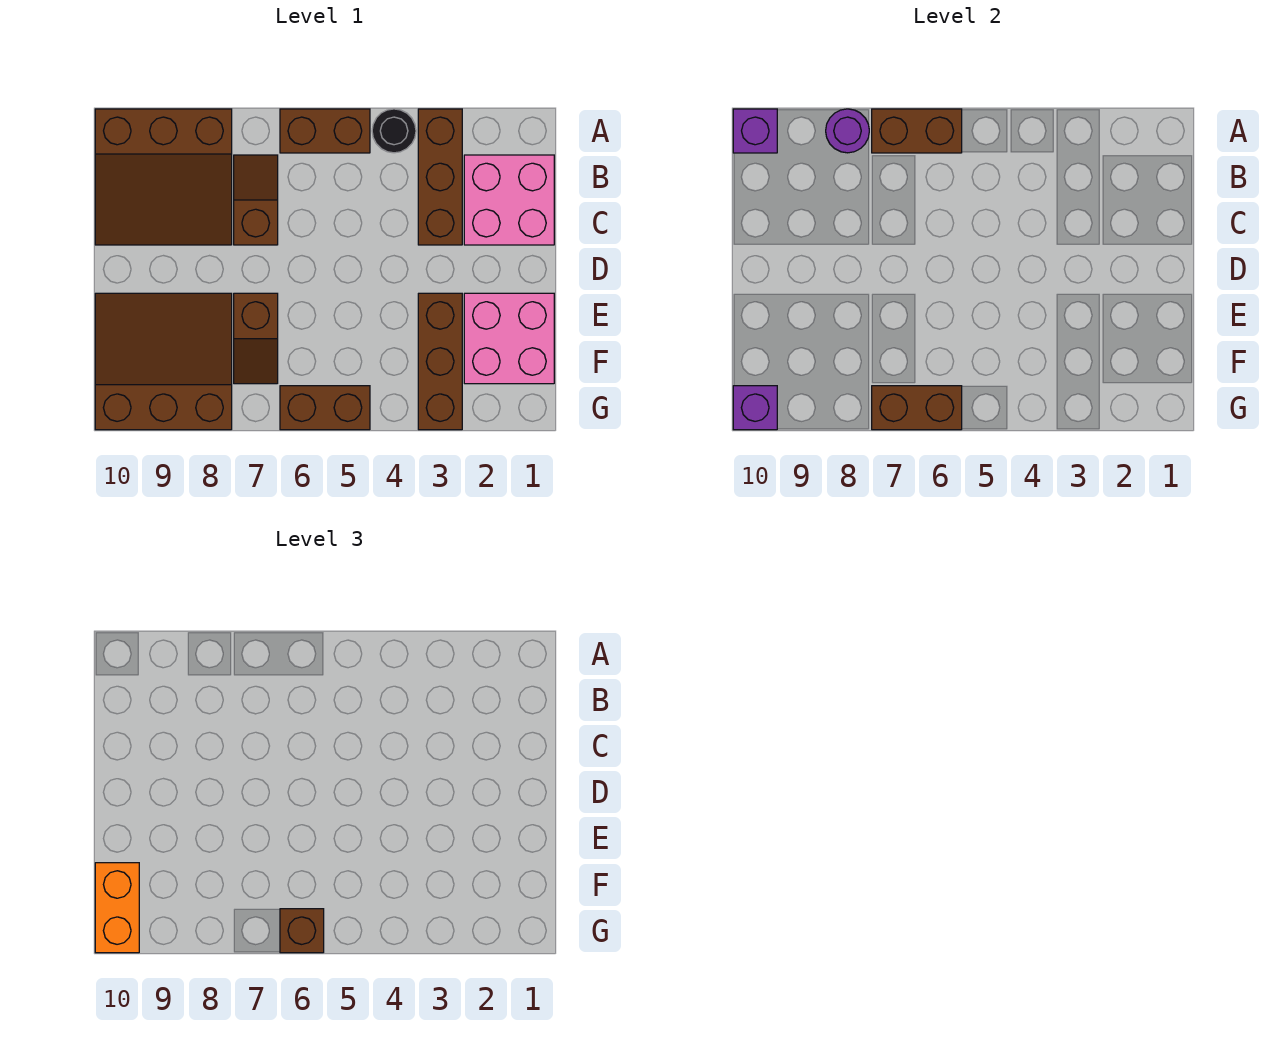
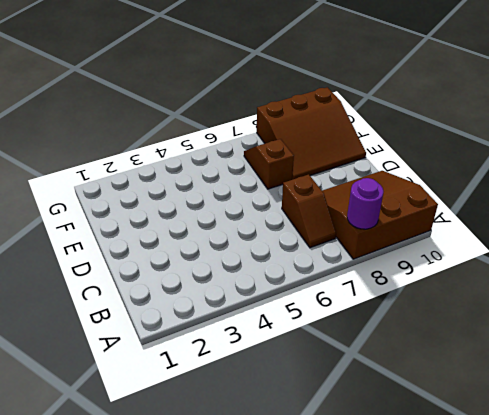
none -> brown brick A3:C3 level 1
none -> black round brick A4 level 1
none -> brown brick A5:A6 level 1

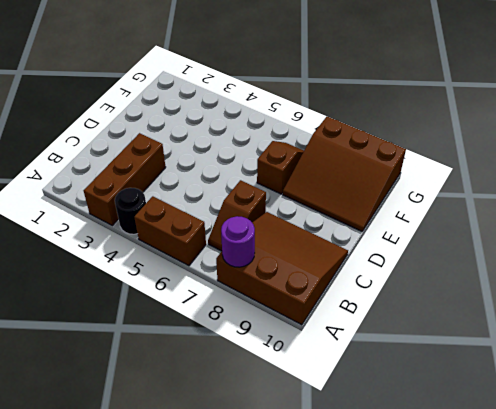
none -> pink brick B1:C2 level 1
none -> pink brick E1:F2 level 1
none -> brown brick E3:G3 level 1

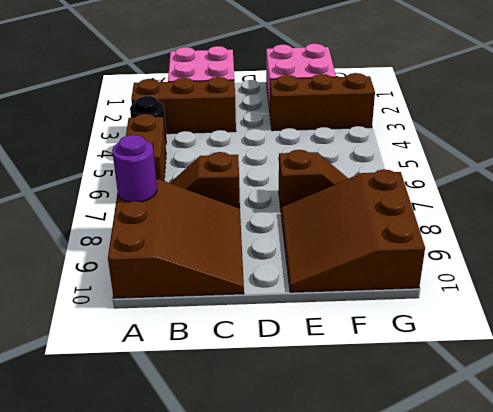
none -> brown brick G5:G6 level 1
none -> brown brick A6:A7 level 2
none -> purple brick A10 level 2

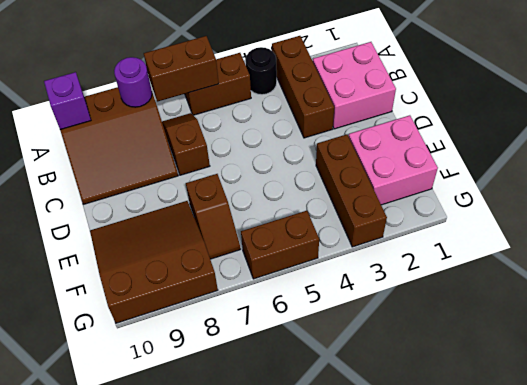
none -> brown brick G6:G7 level 2
none -> purple brick G10 level 2
none -> orange brick F10:G10 level 3

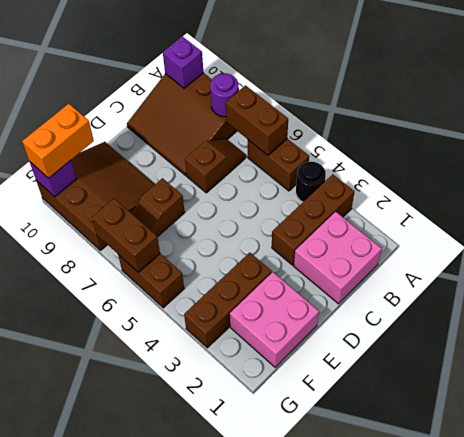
none -> brown brick G6 level 3

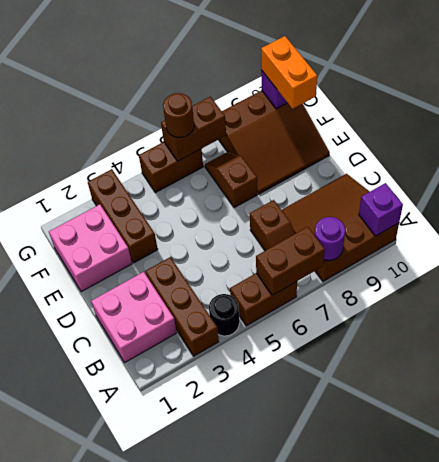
brown round brick G6 level 3 -> brown brick G6 level 3

